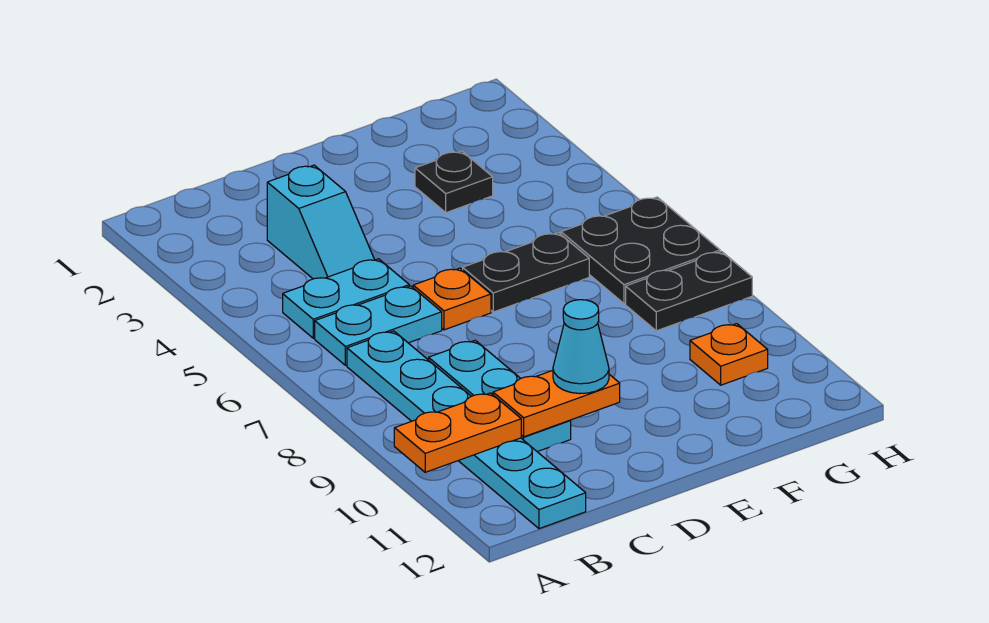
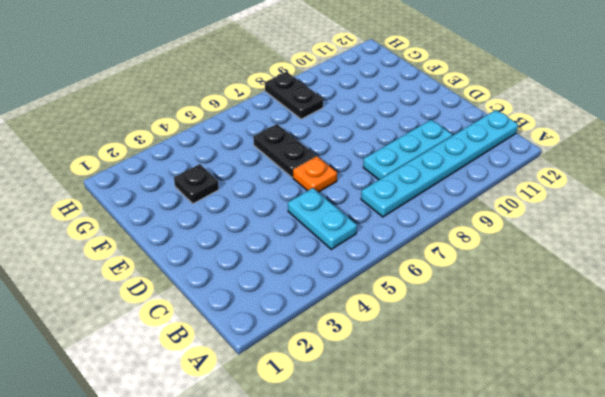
none -> cyan plate B6:C6 level 1
none -> cyan slope C3:C4 level 1 top 3
none -> black plate G6:H7 level 1

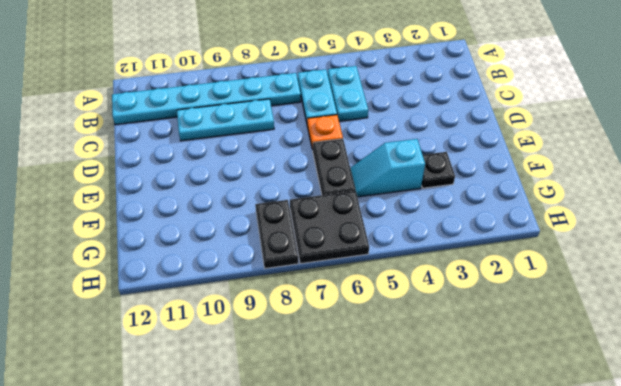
cyan slope F4:F5 level 1 top 4 -> cyan slope C3:C4 level 1 top 3
none -> orange plate G10 level 1
none -> orange plate A10:B10 level 2
none -> orange plate C10:D10 level 2

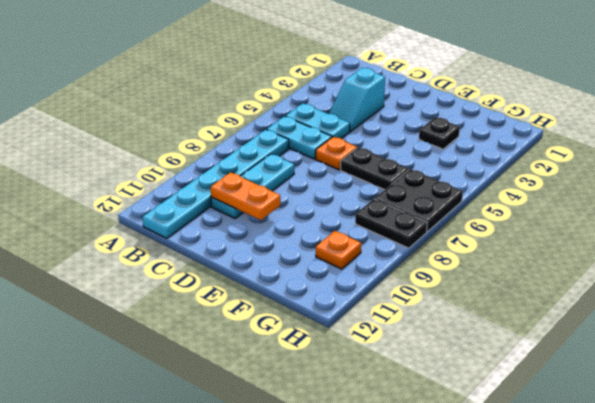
none -> orange plate A10:B10 level 2
none -> cyan cone D10 level 3

